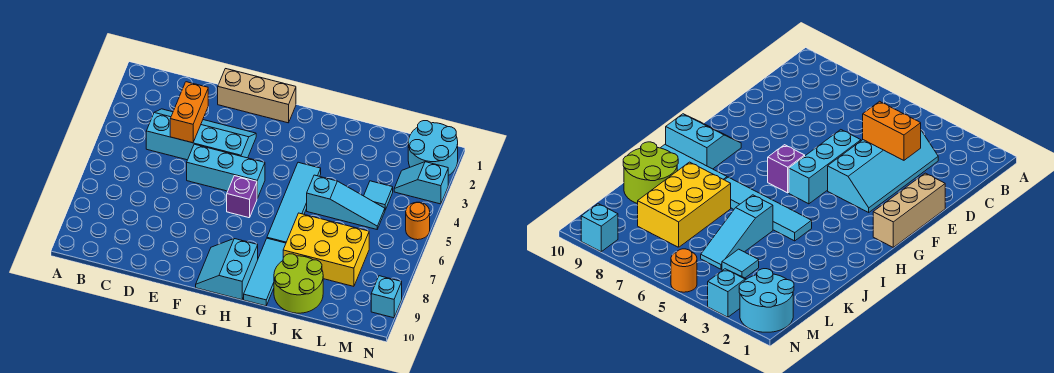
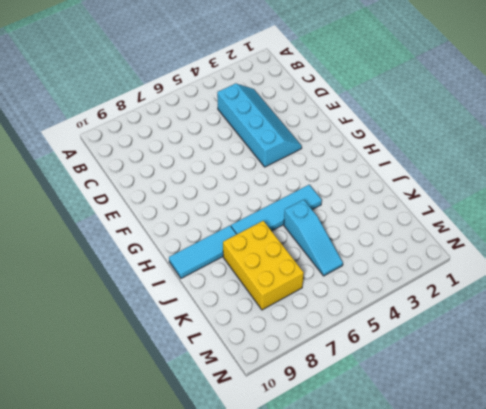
none -> tan brick E1:G1 level 1
none -> cyan brick E5:G5 level 1
none -> purple brick G6 level 1

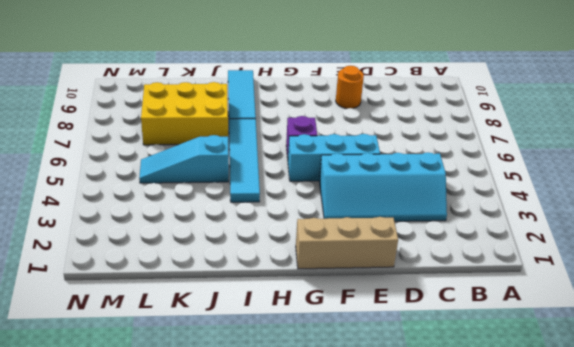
orange round brick E9 level 1 -> orange round brick N5 level 1
none -> cyan slope G9:H10 level 1 top H
none -> lime round brick J9:K10 level 1
none -> cyan tile L4 level 1

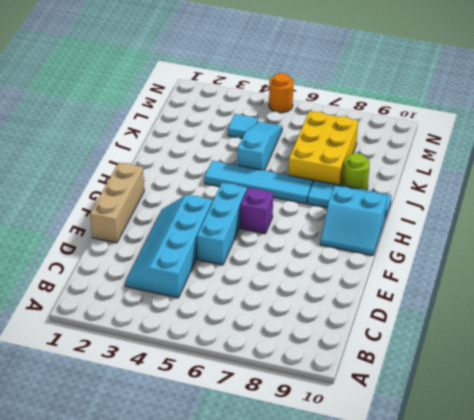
lime round brick J9 level 1 -> lime round brick J9:K10 level 1
none -> cyan round brick M1:N2 level 1
none -> cyan slope M3:N3 level 1 top N
none -> cyan brick N9 level 1

